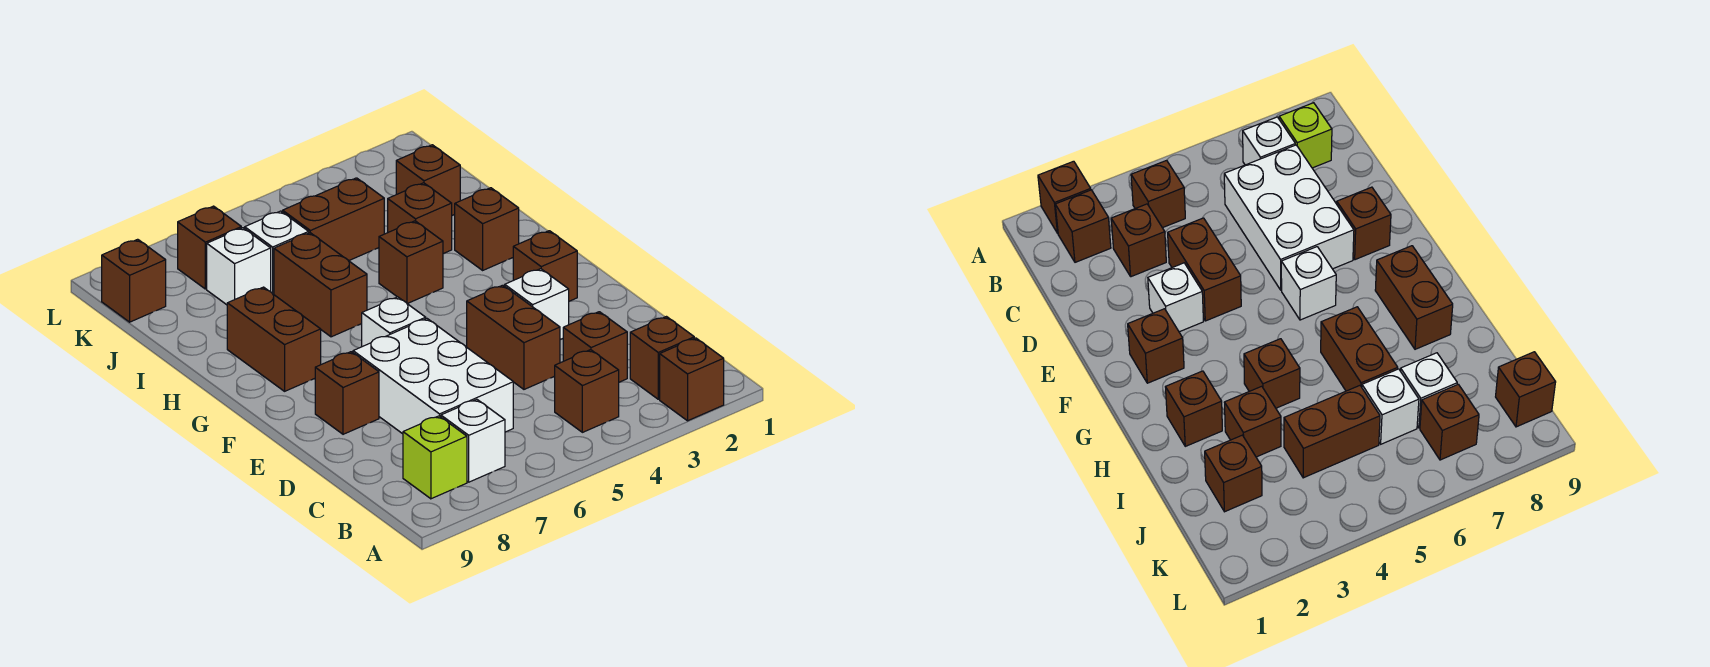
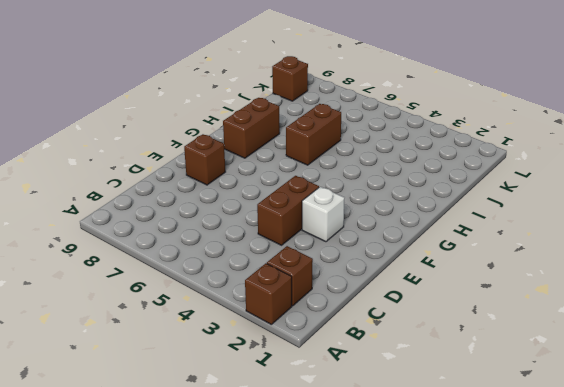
none -> brown brick B4 level 1
none -> white brick B7 level 1
none -> lime brick B8 level 1

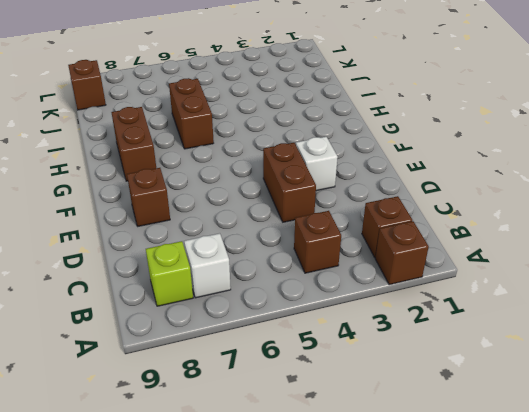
none -> brown brick C3 level 1
none -> white brick C6:E7 level 1
none -> brown brick F2 level 1

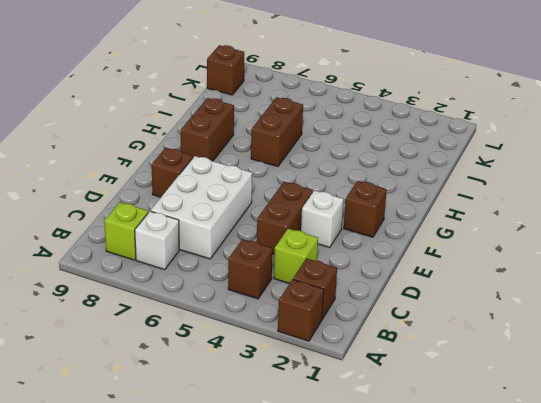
lime brick C3 level 1 -> brown brick C3 level 1
none -> white brick F6 level 1
none -> brown brick H2 level 1
none -> brown brick H4 level 1

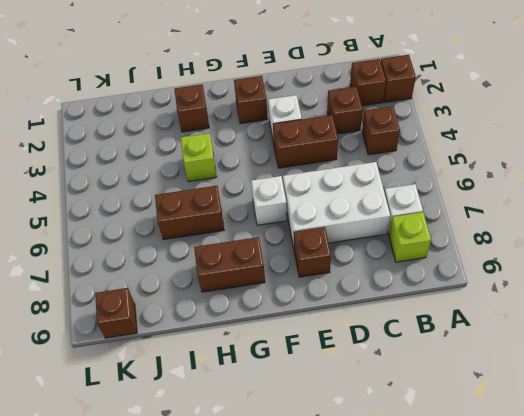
lime brick H4 level 1 -> brown brick H4 level 1
none -> brown brick I3 level 1
none -> brown brick J2 level 1
none -> brown brick J4:J5 level 1

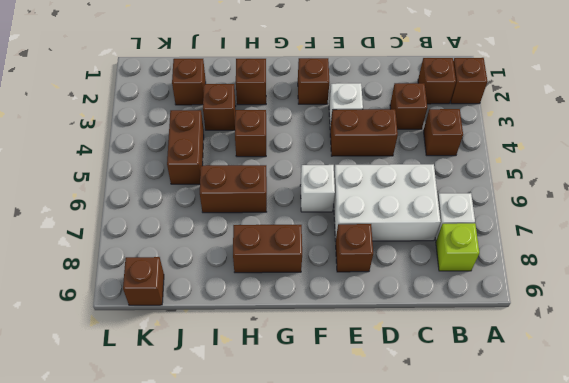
none -> white brick J6 level 1
none -> white brick J7 level 1
none -> brown brick K7 level 1

